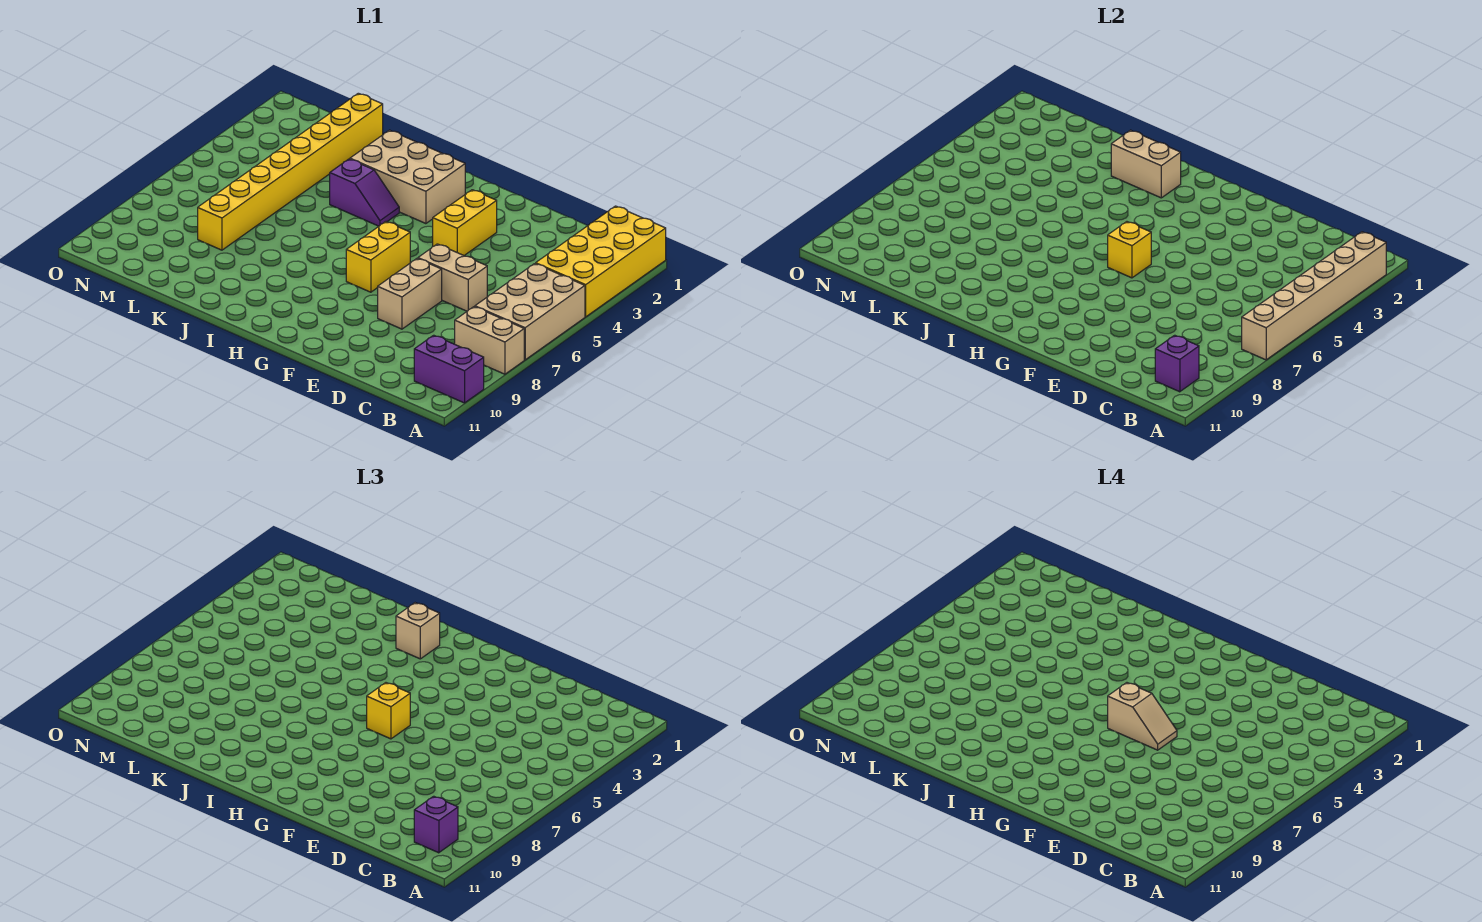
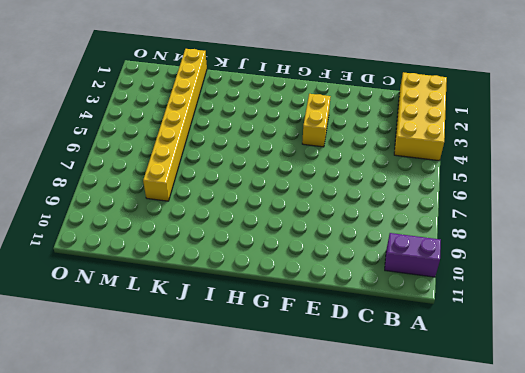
none -> tan brick A5:B7 level 1
none -> tan brick A8:B8 level 1
none -> tan brick D6:E6 level 1

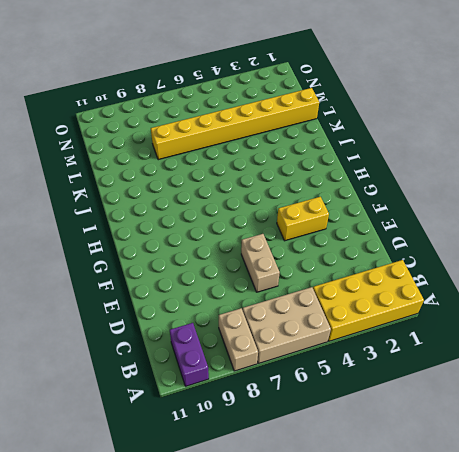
none -> tan brick E7:E8 level 1
none -> yellow brick G6:G7 level 1
none -> tan brick H2:J3 level 1

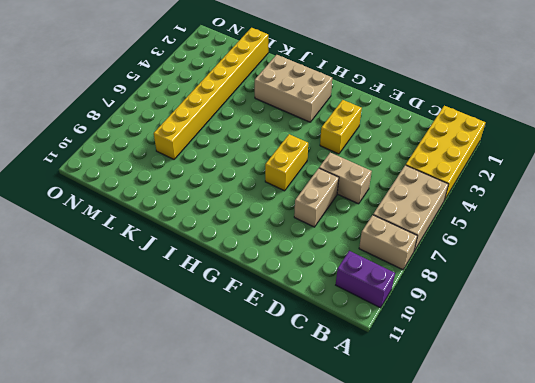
none -> purple slope I4:J4 level 1 top J
none -> tan brick A2:A7 level 2
none -> purple brick B10 level 2

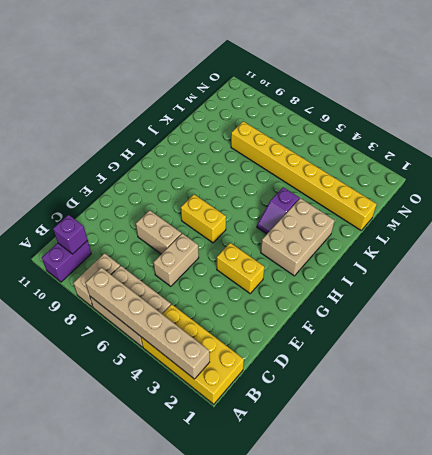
none -> yellow brick G6 level 2
none -> tan brick I2:J2 level 2
none -> purple brick B10 level 3

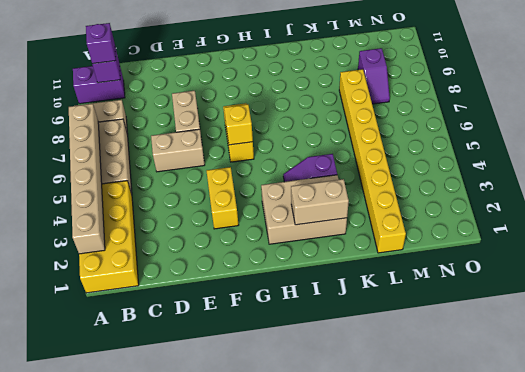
purple slope M8:M9 level 1 top 9 -> none
none -> yellow brick G6 level 3
none -> tan brick I2 level 3
none -> tan slope F6:G6 level 4 top G

